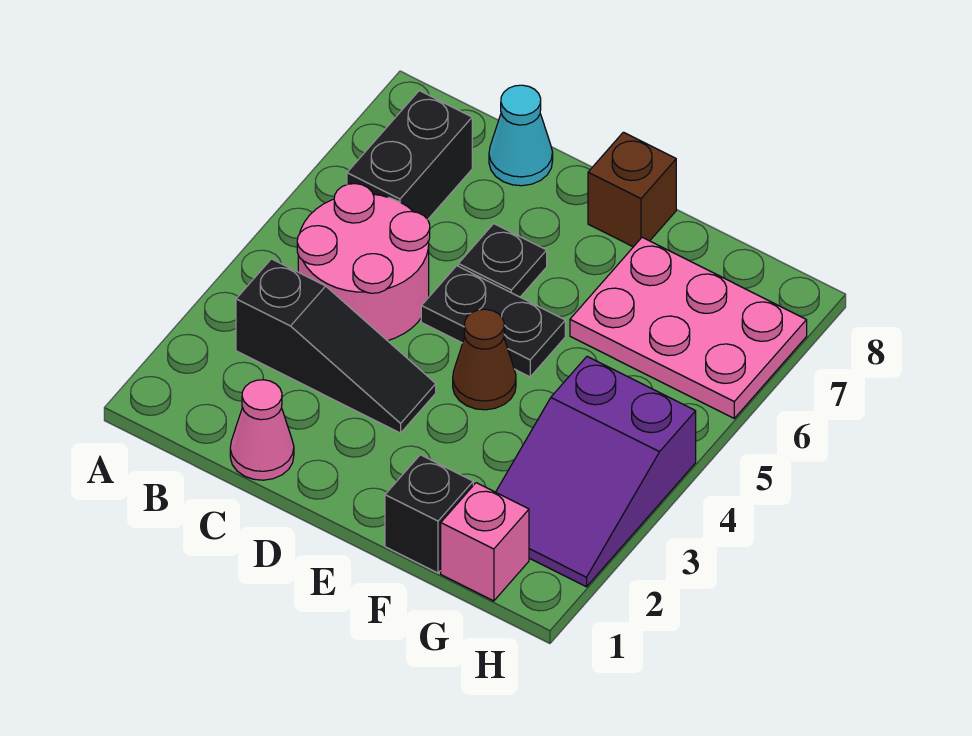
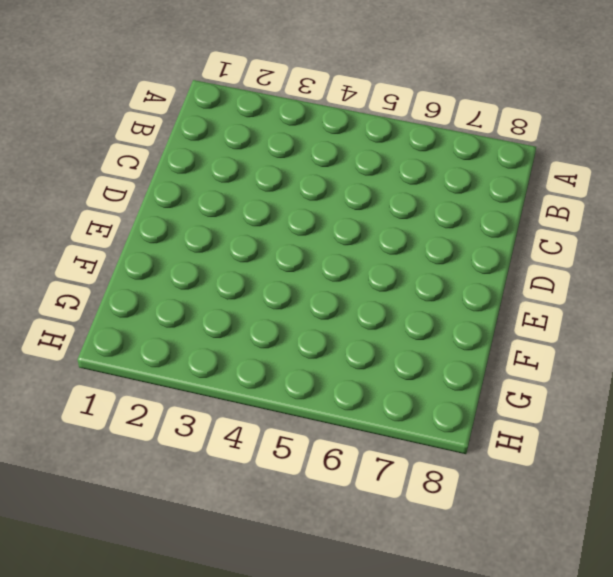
none -> black slope B3:D3 level 1 top B
none -> pink round brick B4:C5 level 1
none -> black brick B6:B7 level 1

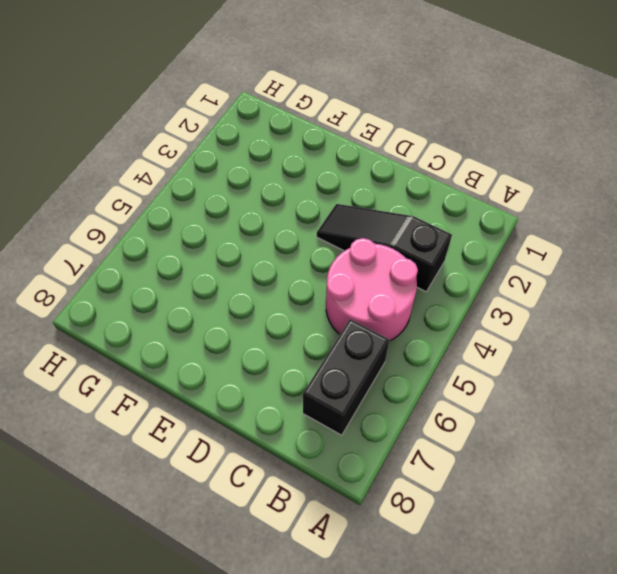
none -> pink cone C1 level 1
none -> cyan cone C8 level 1
none -> black plate D5:E5 level 1

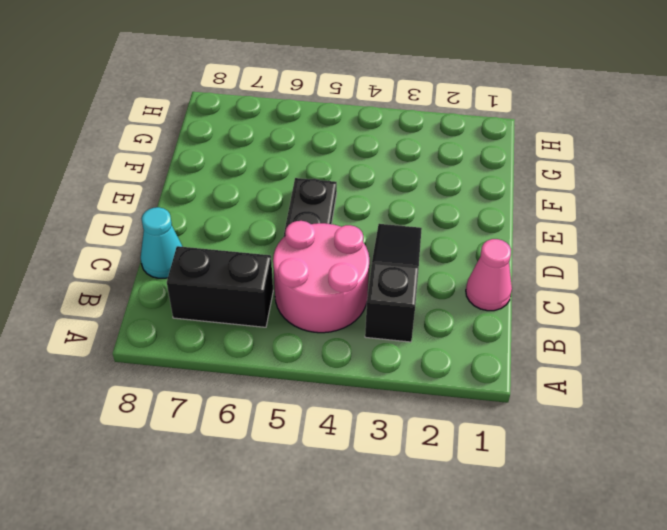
none -> black plate D6 level 1
none -> brown cone E4 level 1
none -> brown brick E8 level 1

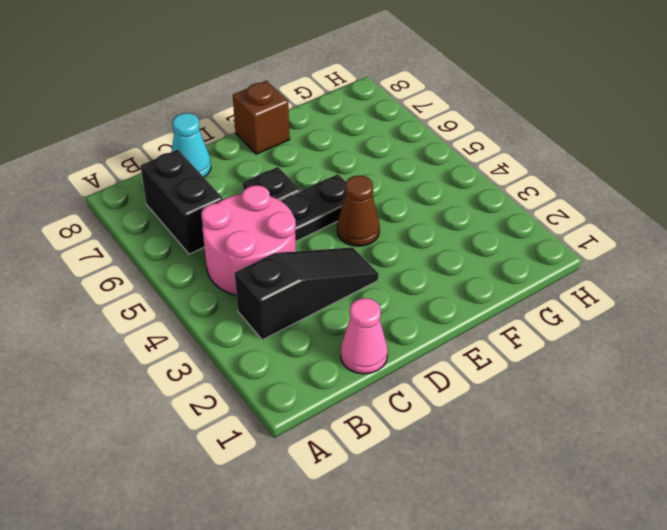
none -> black brick F1 level 1
none -> pink plate F6:H7 level 1
none -> pink brick G1 level 1

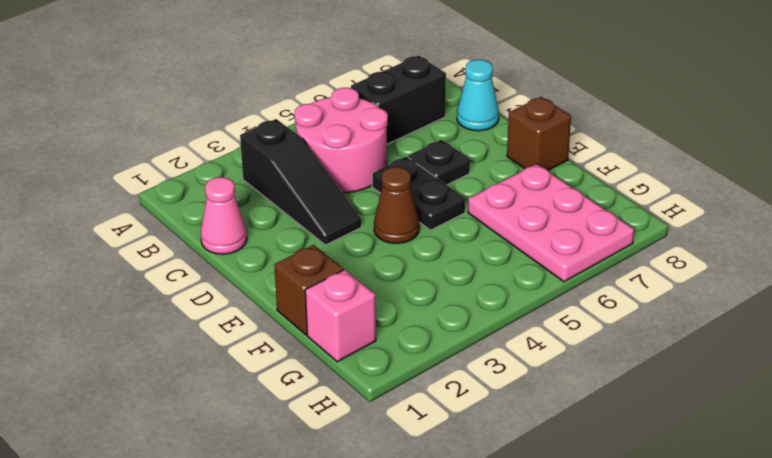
brown brick F1 level 1 -> black brick F1 level 1
none -> purple slope G2:H4 level 1 top 4

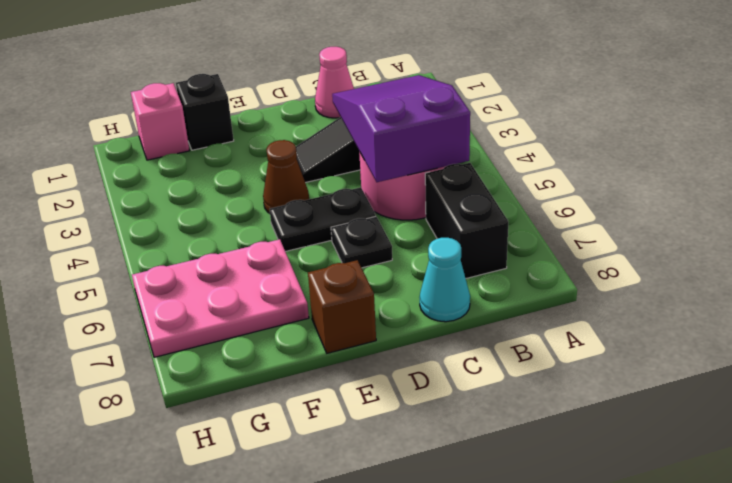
purple slope B3:C5 level 2 top 5 -> purple slope G2:H4 level 1 top 4

